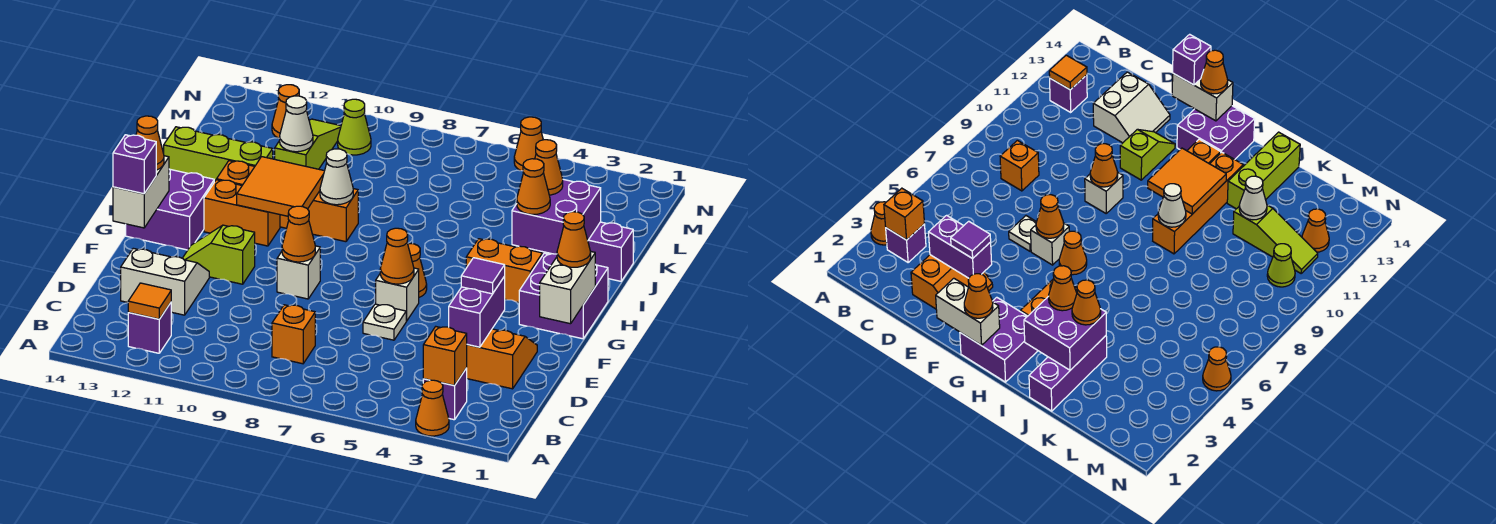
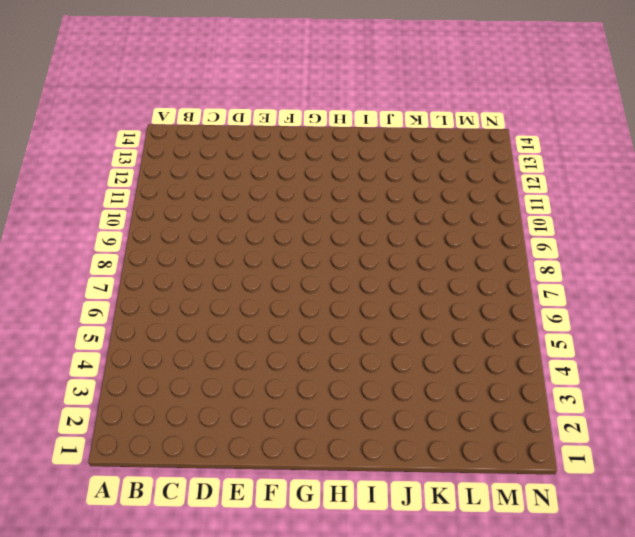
none -> orange cone A3 level 1
none -> purple brick B3 level 1
none -> purple brick B12 level 1
none -> orange brick C8 level 1

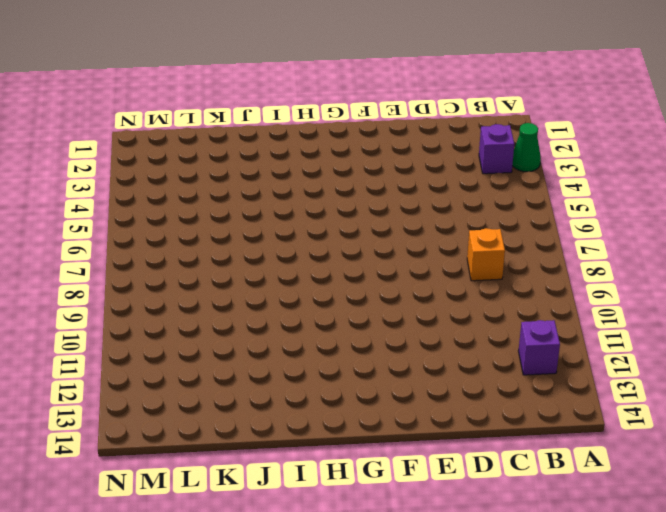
green cone A3 level 1 -> orange cone A3 level 1
none -> orange slope D2:E3 level 1 top D
none -> white slope D12:E13 level 1 top D
none -> white plate E6 level 1
none -> white brick F6 level 1

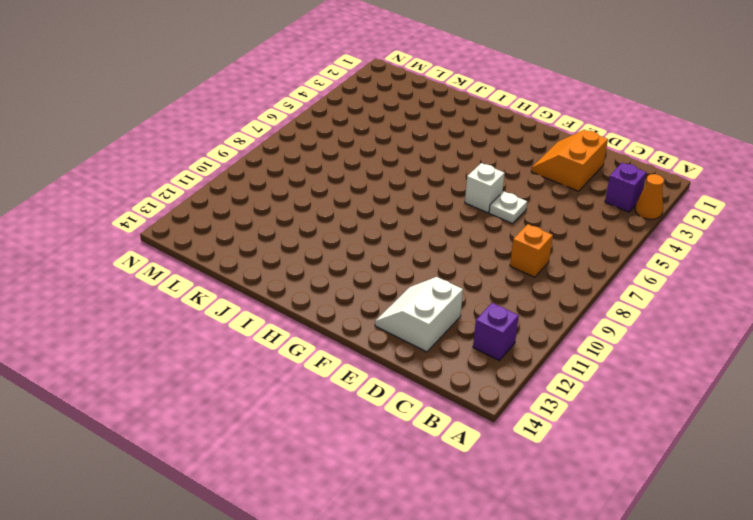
none -> white brick F9 level 1
none -> lime slope F11:F12 level 1 top 11
none -> purple brick G1:H2 level 1
none -> orange cone G6 level 1

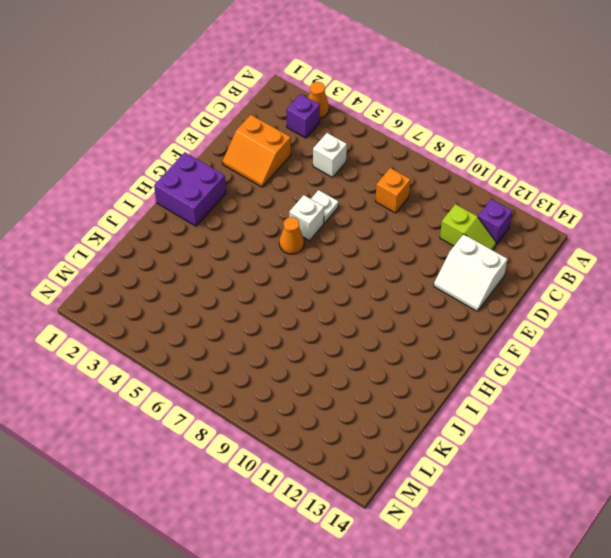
white brick C5 level 1 -> white brick F9 level 1
lime slope C11:C12 level 1 top 11 -> lime slope F11:F12 level 1 top 11
none -> purple brick G13:H14 level 1
none -> orange brick H3:H4 level 1
none -> orange brick H11:H12 level 1
none -> orange brick I9:I12 level 1

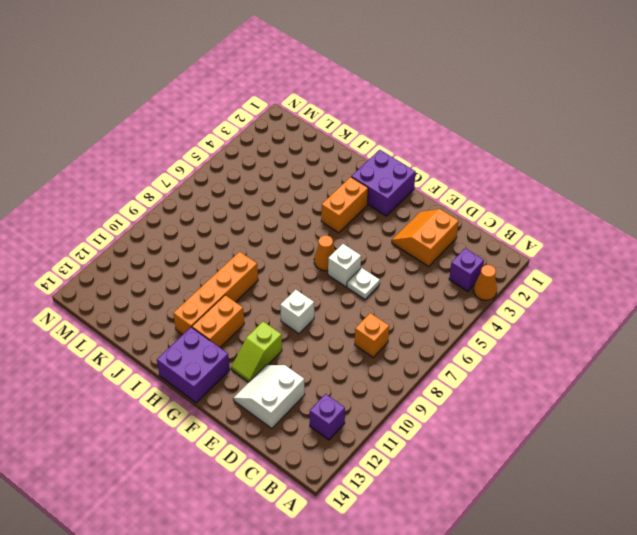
none -> purple brick J1:J3 level 1
none -> lime brick J12:J14 level 1
none -> lime slope K11:M11 level 1 top K
none -> lime cone M10 level 1

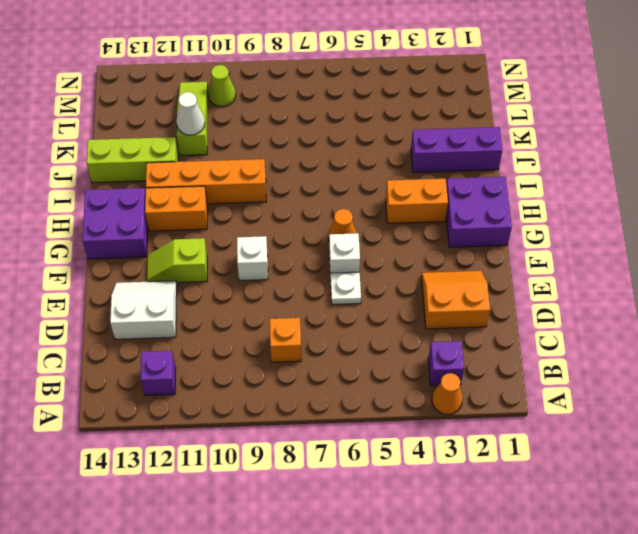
none -> orange cone M12 level 1
none -> orange cone N5 level 1
none -> orange brick B3 level 2
none -> orange tile B12 level 2

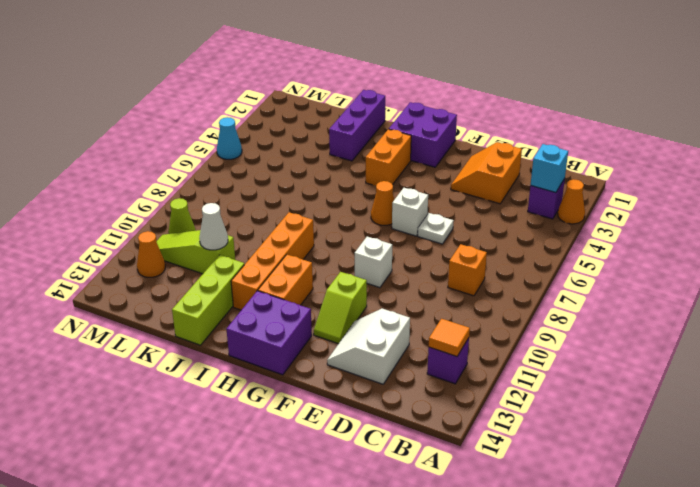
cyan brick B3 level 2 -> orange brick B3 level 2
cyan cone N5 level 1 -> orange cone N5 level 1
none -> purple brick D3:E3 level 2
none -> white brick F1:G1 level 2
none -> orange cone F6 level 2
none -> orange cone F9 level 2

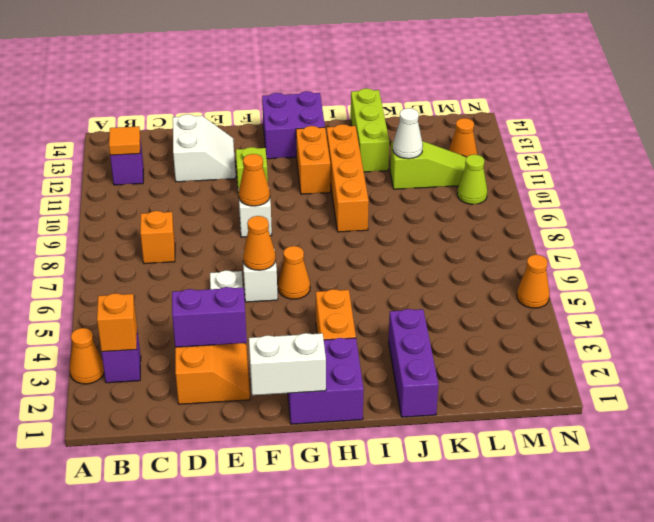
none -> white brick F14:G14 level 2
none -> orange tile H10:I11 level 2
none -> purple brick I2:J3 level 2
none -> white cone I9 level 2

